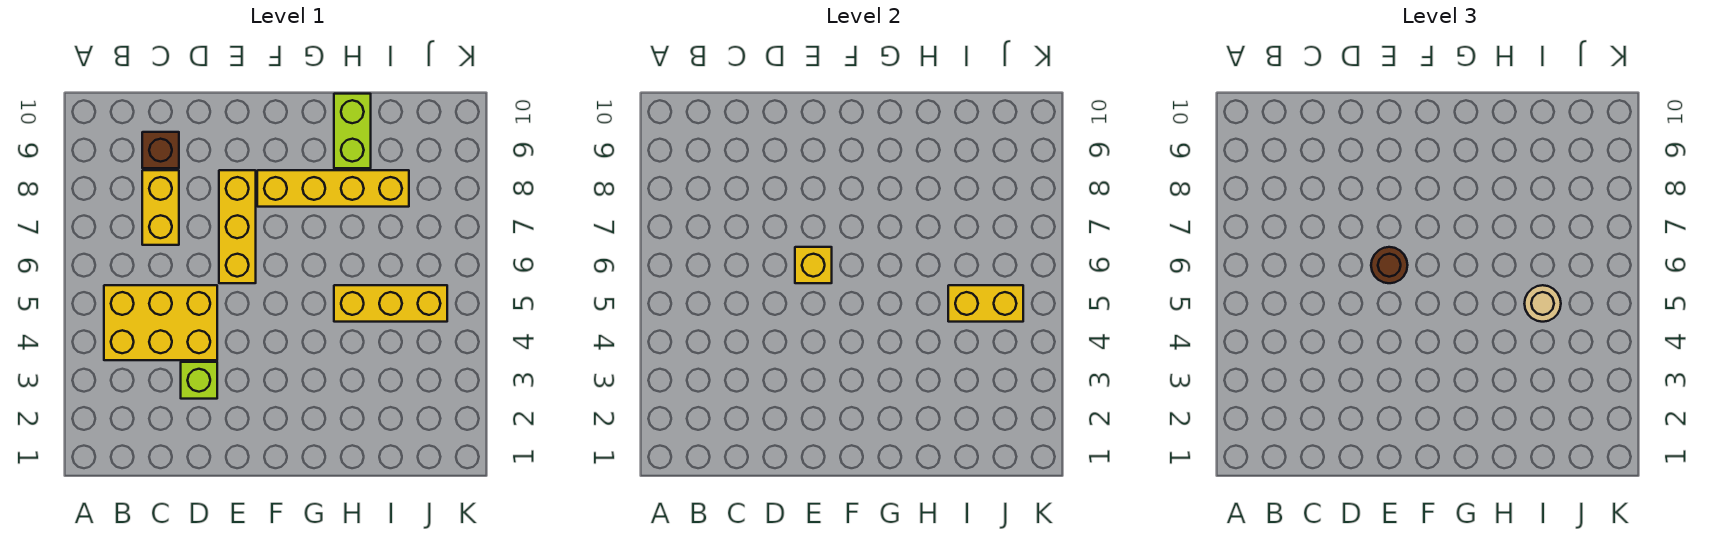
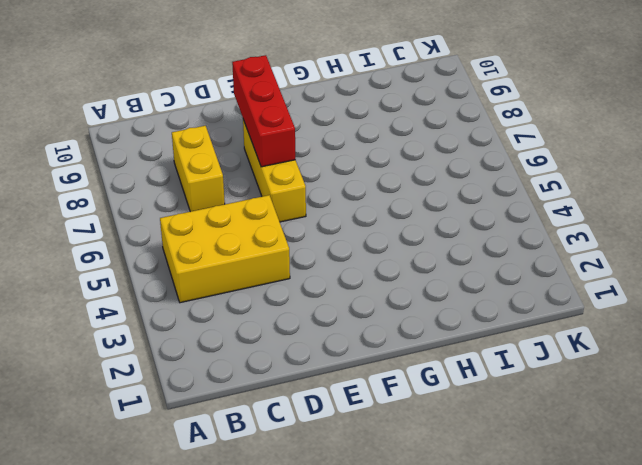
red brick E7:E9 level 2 -> none
none -> brown brick C9 level 1
none -> lime brick D3 level 1
none -> yellow brick F8:I8 level 1

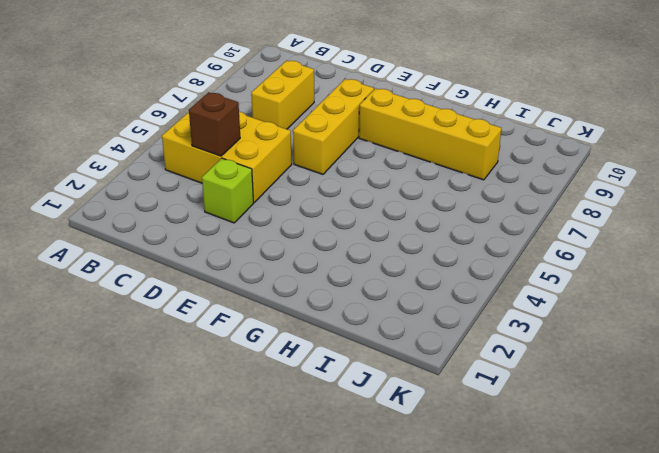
brown brick C4 level 2 -> brown brick C9 level 1
none -> yellow brick H5:J5 level 1
none -> lime brick H9:H10 level 1
none -> yellow brick E6 level 2

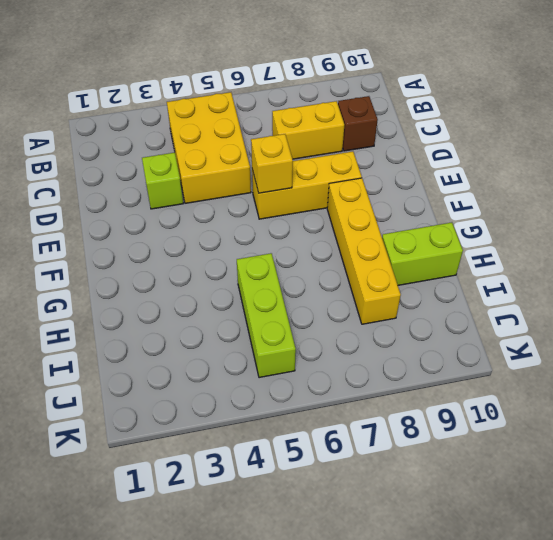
lime brick H5:J5 level 1 -> yellow brick H5:J5 level 1
none -> yellow brick I5:J5 level 2
none -> brown round brick E6 level 3
none -> tan round brick I5 level 3

